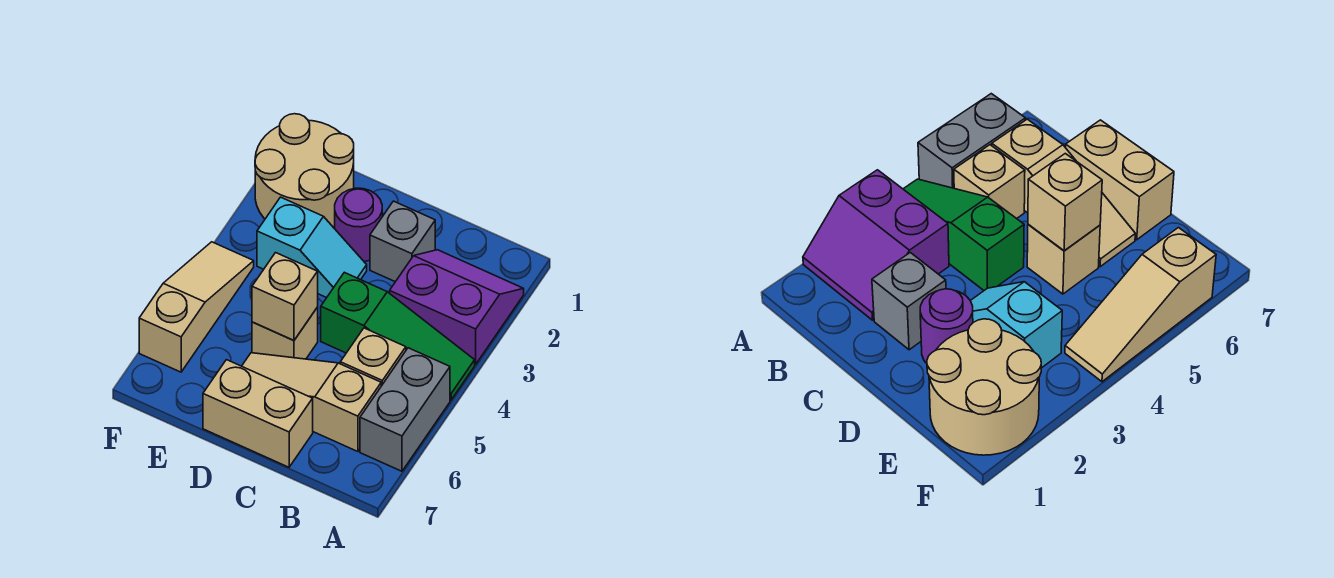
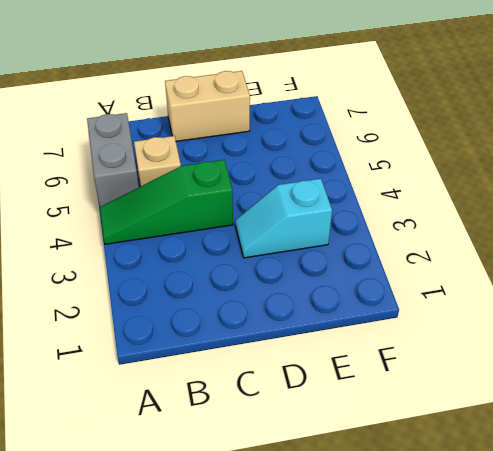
none -> purple slope A2:B3 level 1 top 3
none -> tan slope B6:D6 level 1 top B
none -> grey brick C2 level 1

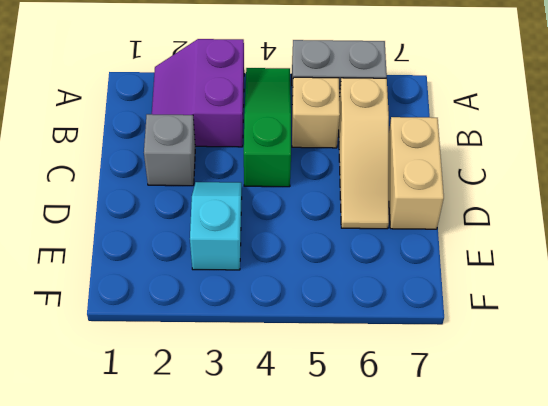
none -> purple round brick D2 level 1
none -> tan brick D5 level 1
none -> tan round brick E1:F2 level 1

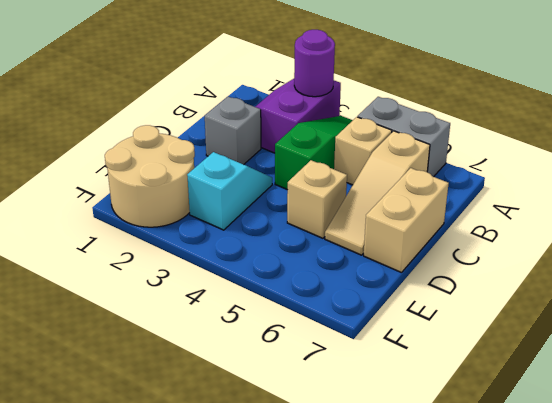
purple round brick A3 level 2 -> purple round brick D2 level 1
none -> tan slope F4:F6 level 1 top 6
none -> tan brick D5 level 2

